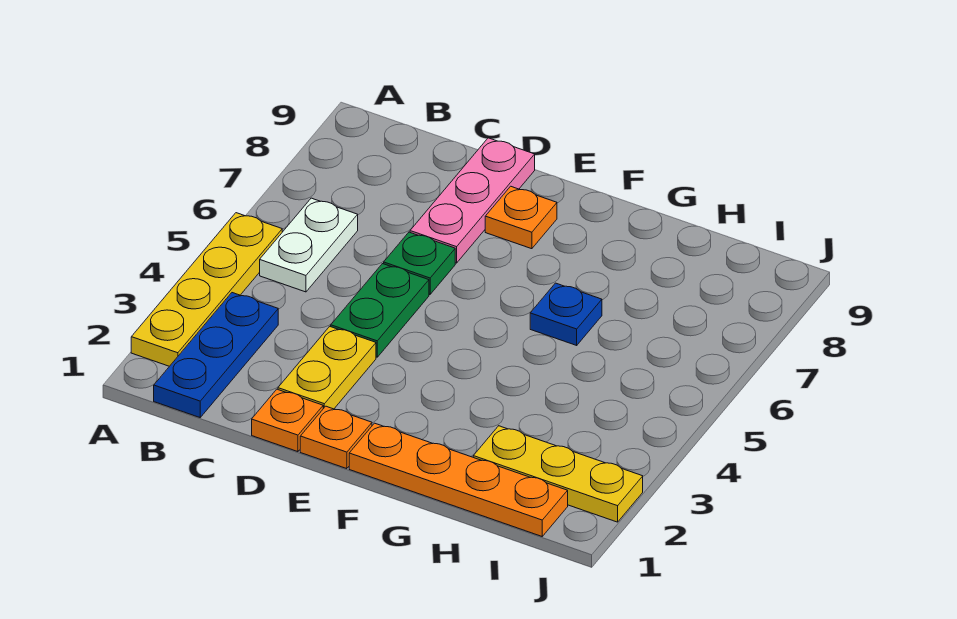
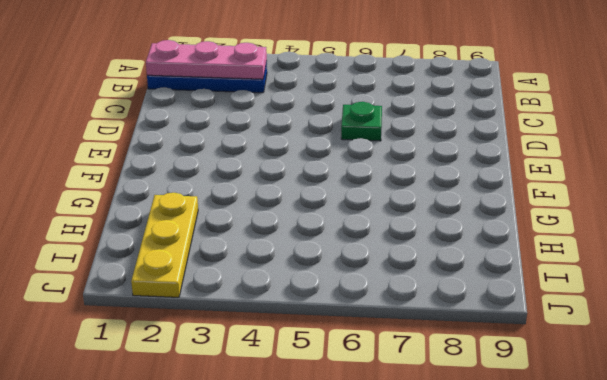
pink plate B1:B3 level 2 -> pink plate D7:D9 level 1
none -> yellow plate A2:A5 level 1
none -> white plate B5:B6 level 1
none -> orange plate D1 level 1

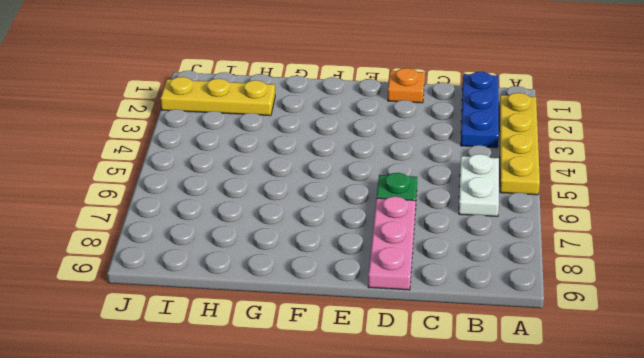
none -> yellow plate D2:D3 level 1
none -> green plate D4:D5 level 1
none -> orange plate E1 level 1

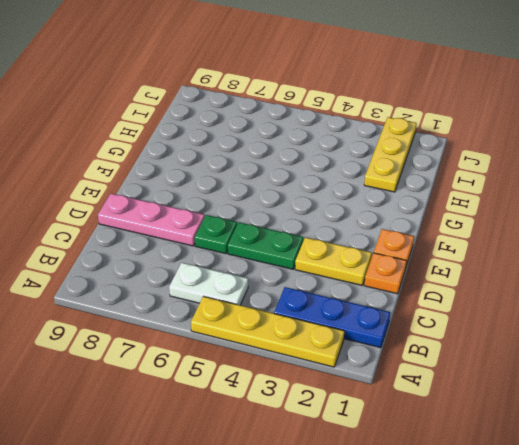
none -> orange plate E8 level 1
none -> orange plate F1:I1 level 1
none -> blue plate G6 level 1

